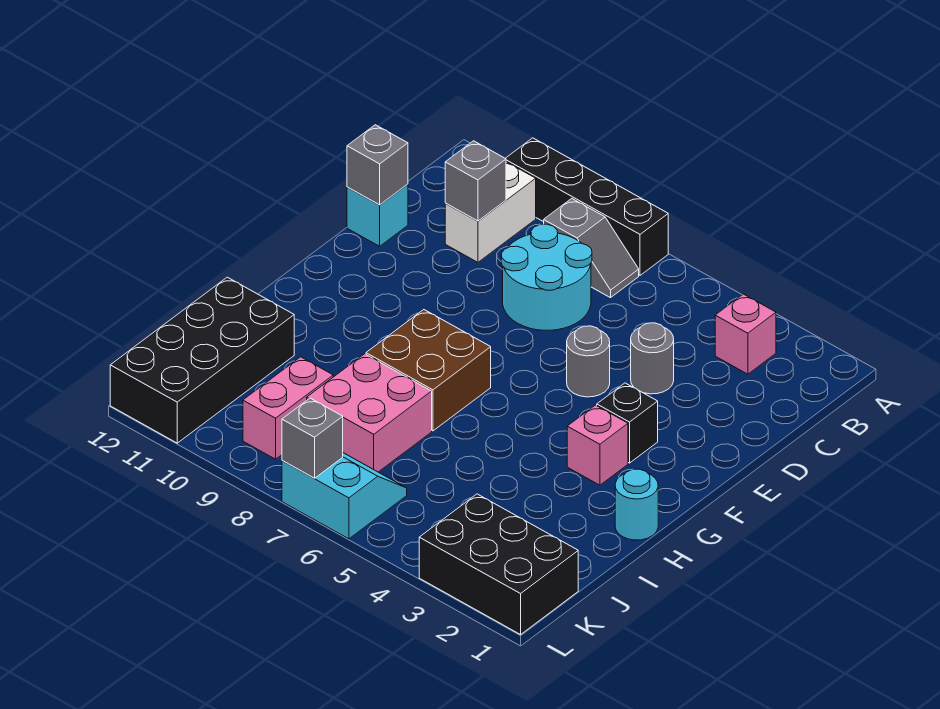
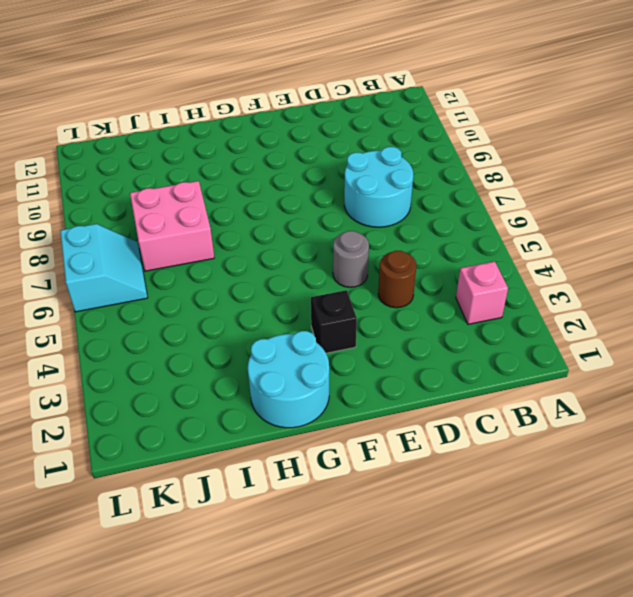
brown round brick D4 level 1 -> grey round brick D4 level 1
cyan round brick G1:H2 level 1 -> cyan round brick H1 level 1
none -> black brick A7:A10 level 1
none -> grey slope B7:B8 level 1 top 8
none -> white brick B10:C10 level 1

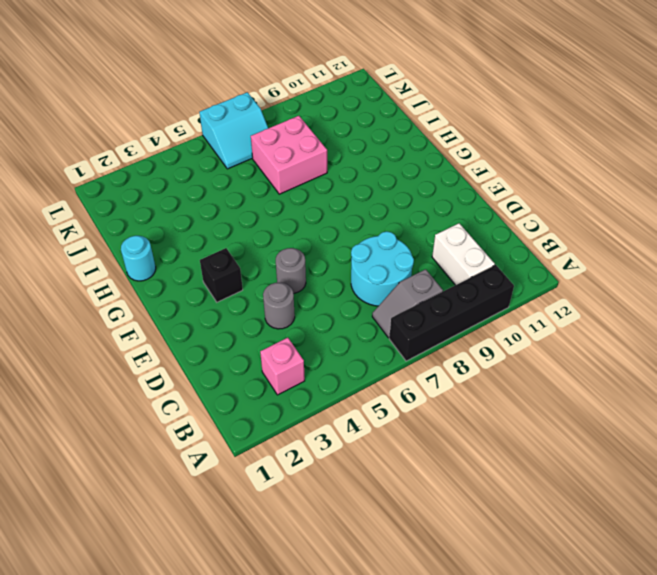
none -> cyan brick D12 level 1
none -> pink brick G3 level 1
none -> brown brick G7:H8 level 1

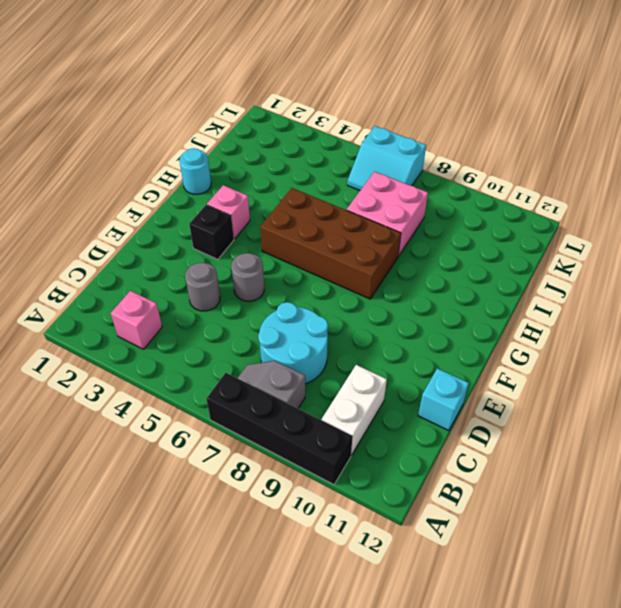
brown brick G5:H8 level 1 -> brown brick G7:H8 level 1
none -> black brick I11:L12 level 1
none -> pink brick J9:K9 level 1
none -> black brick K1:L3 level 1

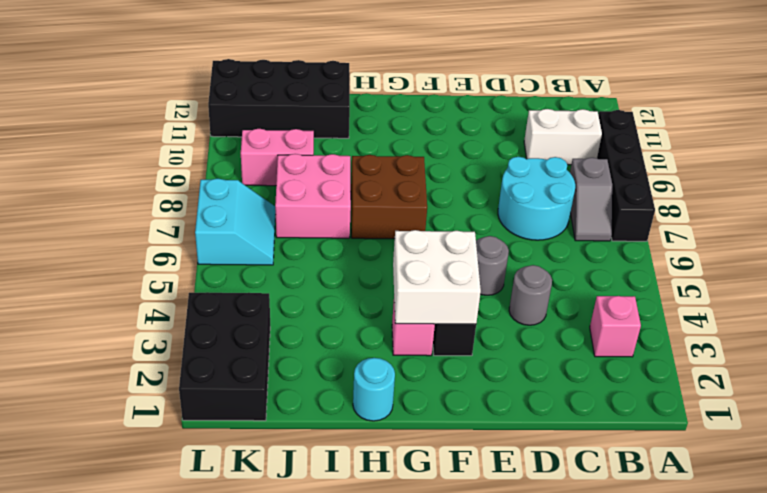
white brick F3:G4 level 2 -> none
none -> cyan brick D12 level 1
none -> grey brick C10 level 2
none -> grey brick D12 level 2

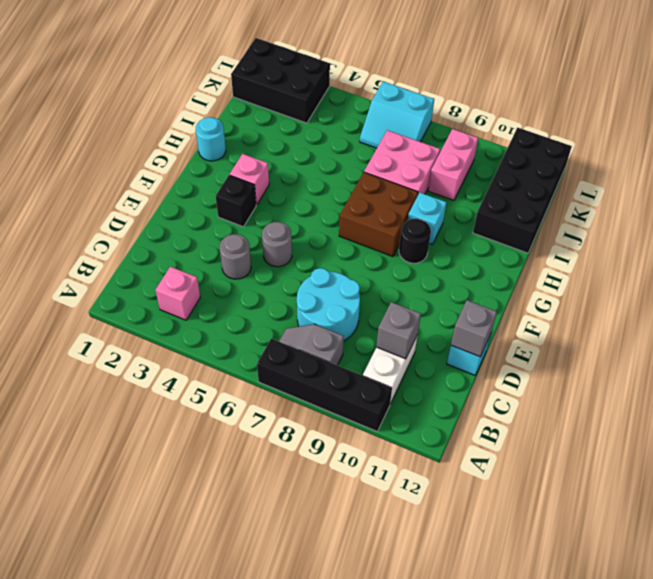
black round brick G9 level 1 -> none
cyan brick H9 level 1 -> none
none -> grey brick L7 level 2

